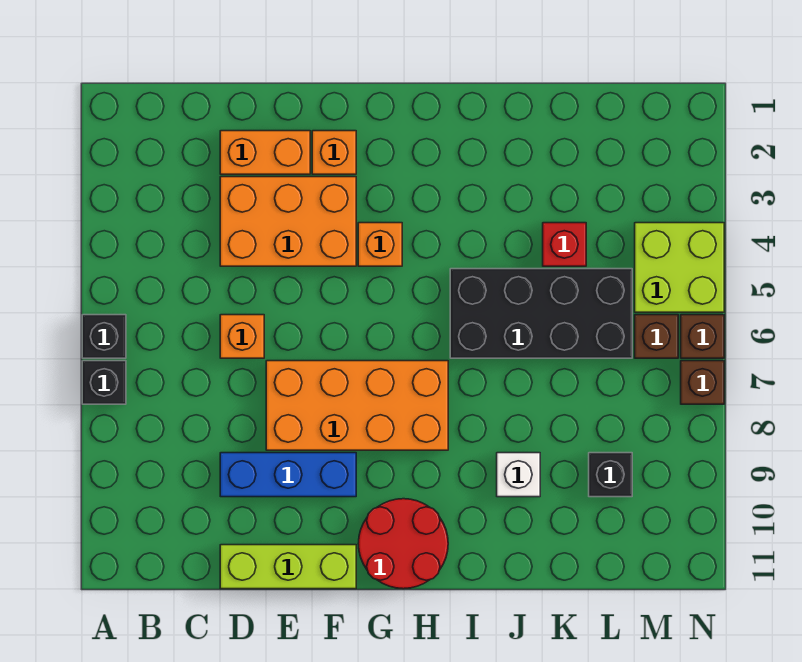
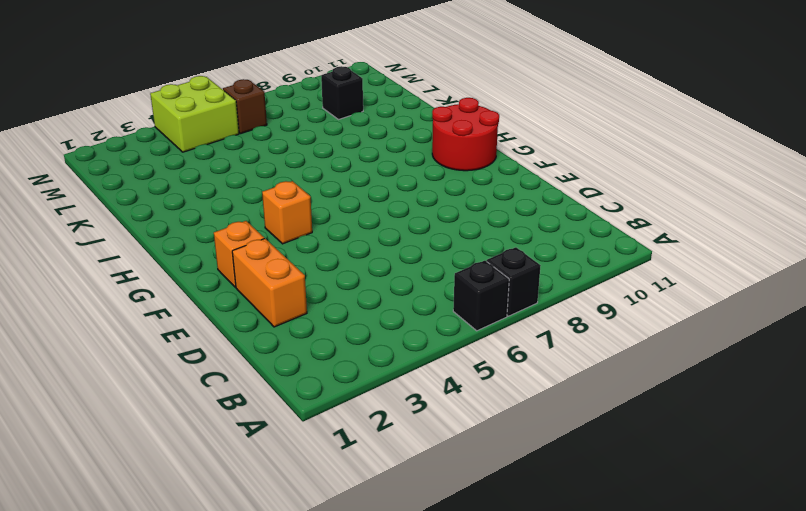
none -> orange brick D3:F4 level 1
none -> orange brick D6 level 1
none -> blue brick D9:F9 level 1

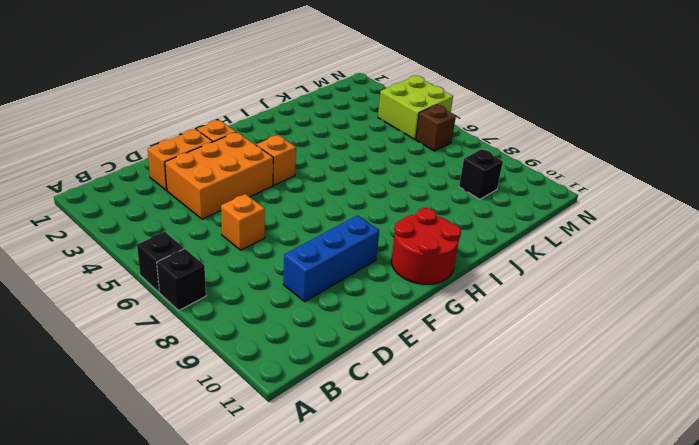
none -> lime brick D11:F11 level 1
none -> orange brick E7:H8 level 1
none -> black brick I5:L6 level 1

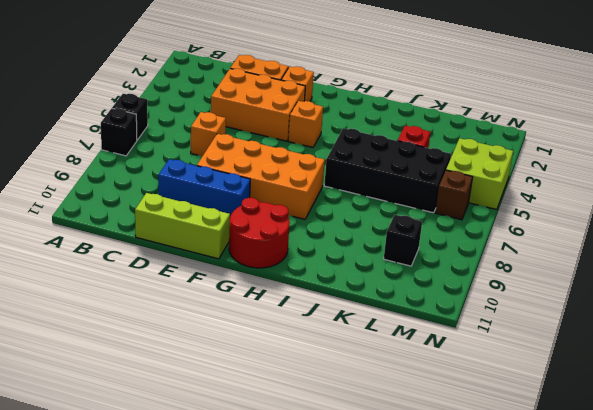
none -> white brick J9 level 1
none -> brown brick N6 level 1
none -> brown brick N7 level 1

